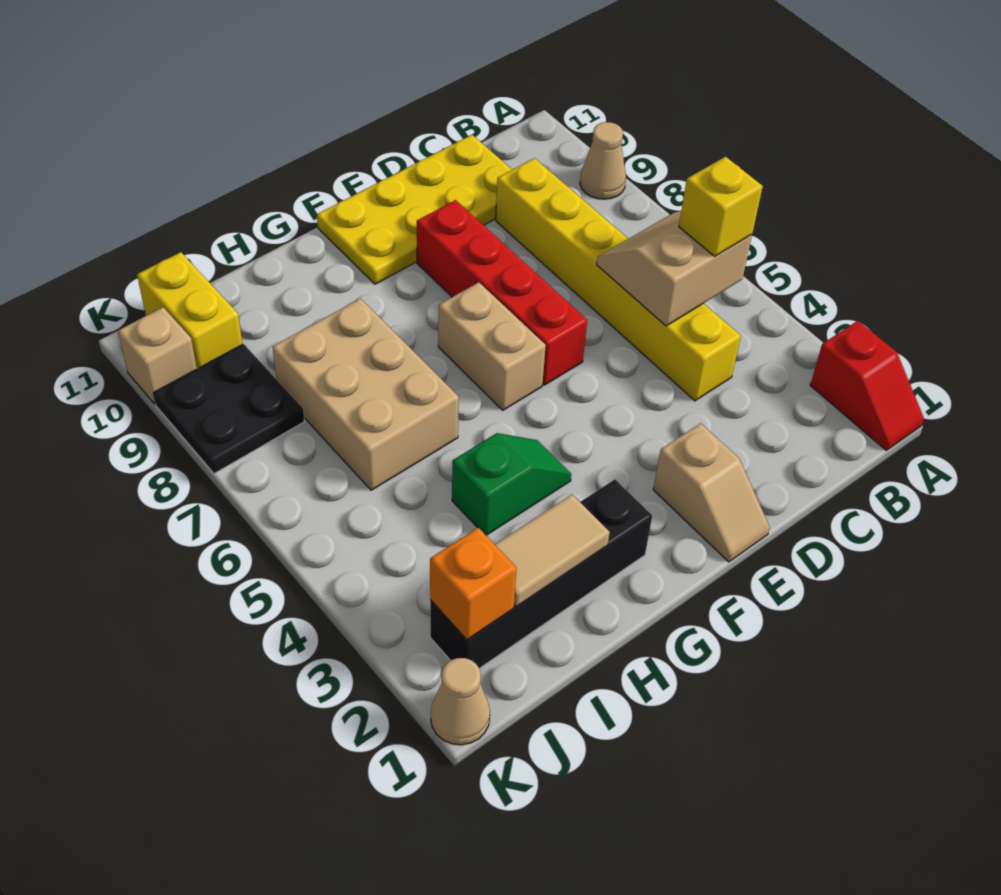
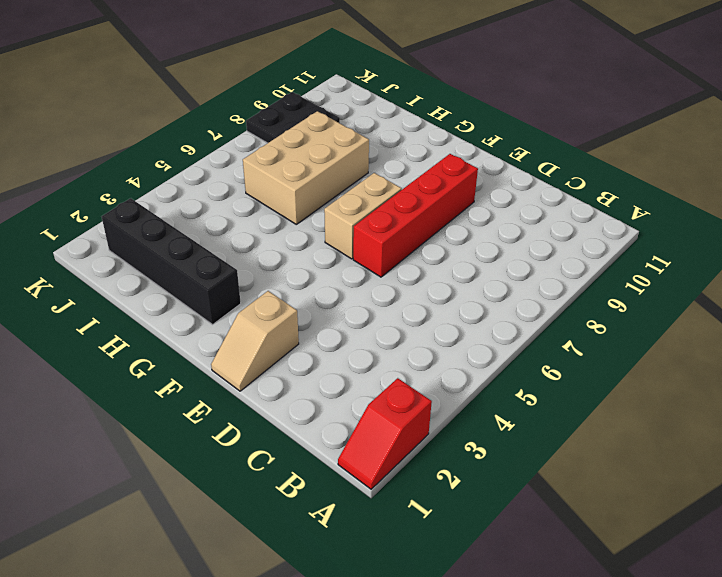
none -> tan cone A9 level 1
none -> yellow brick C4:C9 level 1
none -> yellow plate C10:F11 level 1

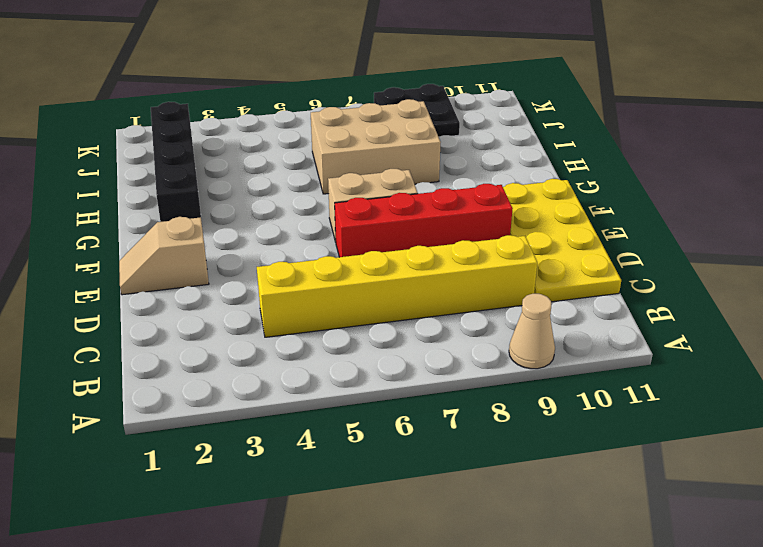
none -> red slope A1:A2 level 1 top 2
none -> green slope G4:H4 level 1 top H
none -> yellow brick J10:J11 level 1

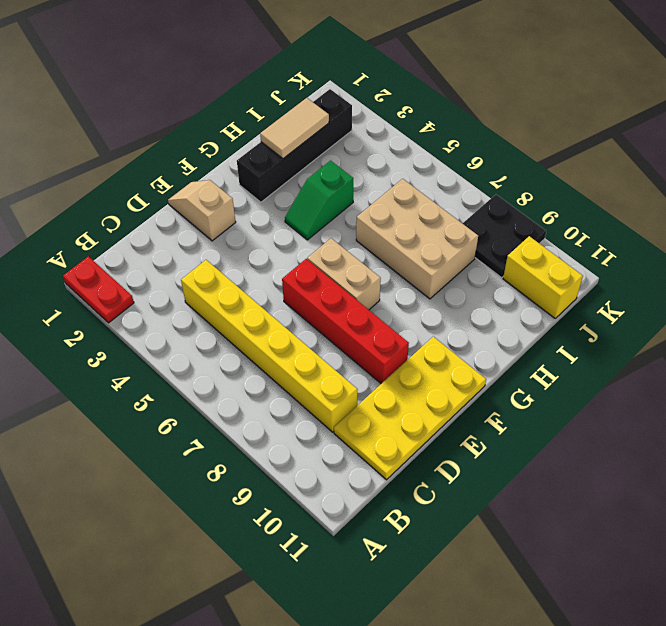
red plate A1:A2 level 1 -> red slope A1:A2 level 1 top 2
none -> tan cone A9 level 1
none -> tan cone K1 level 1
none -> tan brick K10 level 1

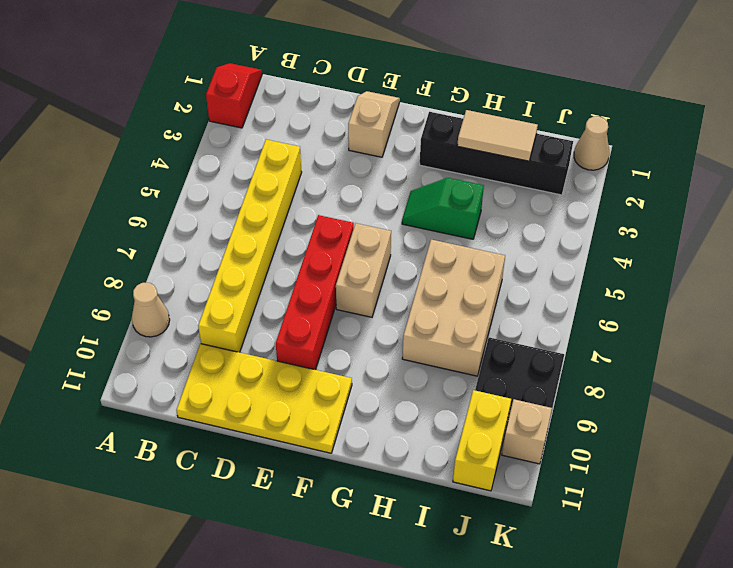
none -> tan slope B5:C6 level 2 top 5
none -> orange brick J2 level 2
none -> yellow brick B5 level 3

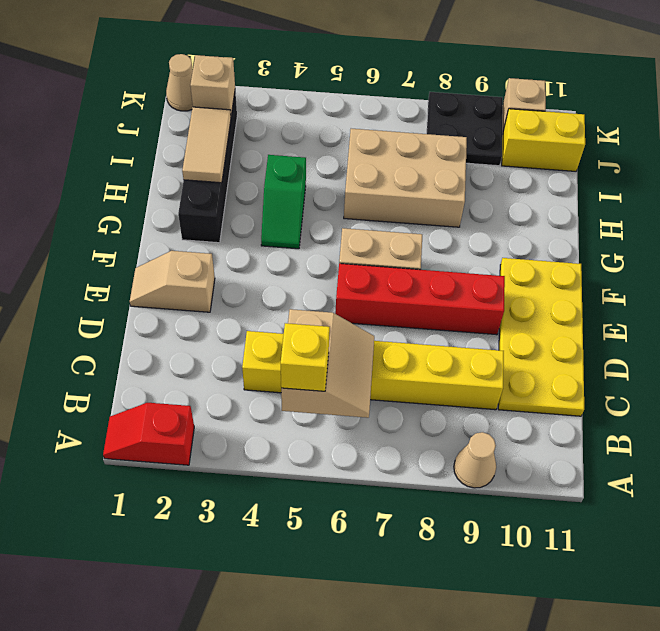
tan brick J2 level 2 -> orange brick J2 level 2

